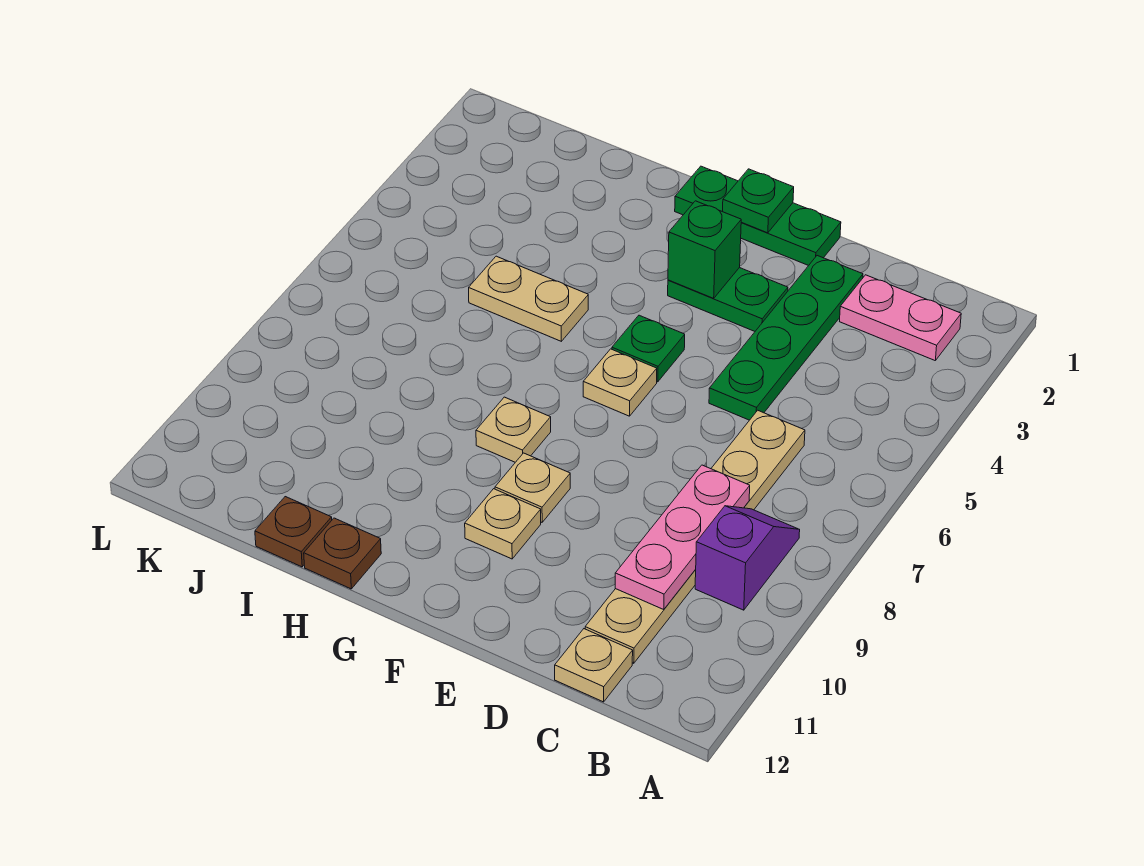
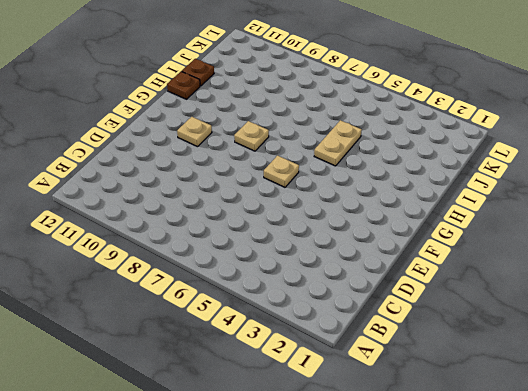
none -> pink plate B2:C2 level 1
none -> purple slope B8:B9 level 1 top 9
none -> tan plate C6:C11 level 1

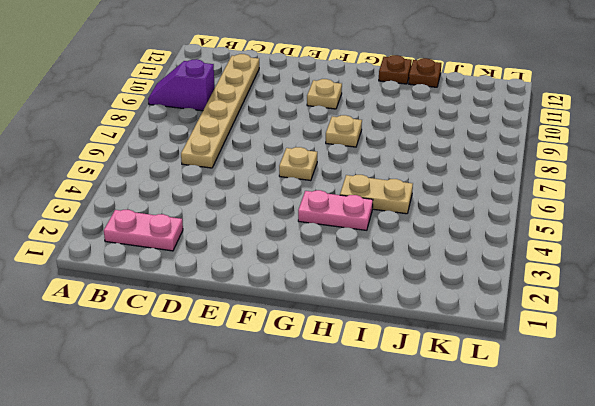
purple slope A9:B9 level 1 top B -> purple slope B8:B9 level 1 top 9
pink plate G4:H4 level 1 -> none
none -> tan plate C12 level 1
none -> green plate D2:D5 level 1
none -> green plate E1:G1 level 1

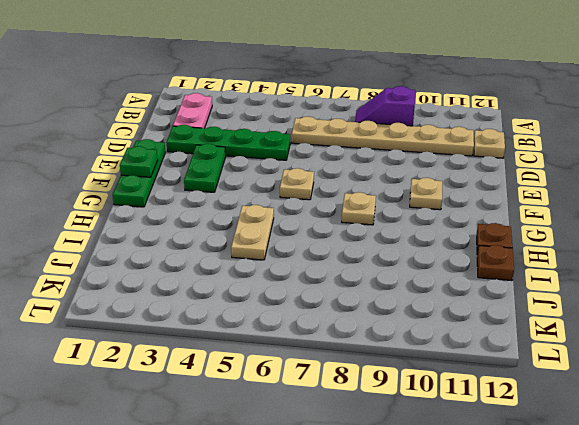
none -> green plate F5 level 1
none -> tan plate F9 level 1
none -> pink plate C8:C10 level 2

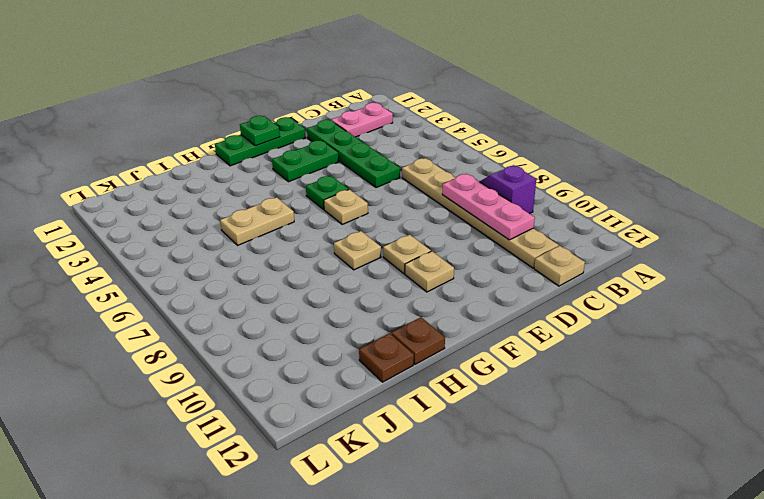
none -> green brick F3 level 2

